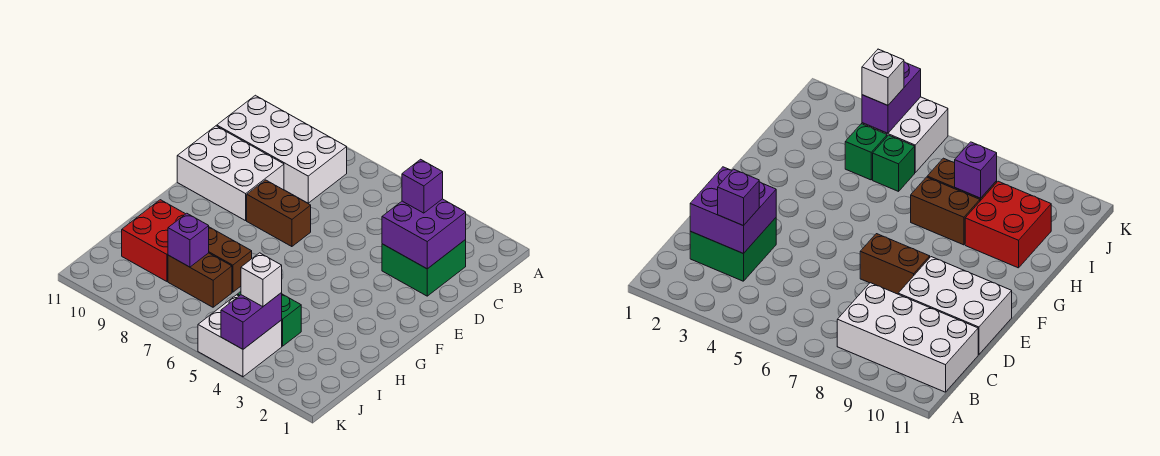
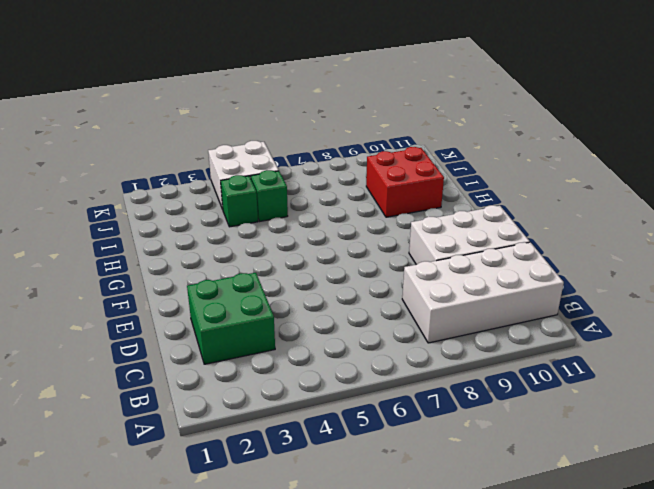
none -> brown brick E7:E8 level 1
none -> brown brick H7:H8 level 1
none -> brown brick I7:I8 level 1

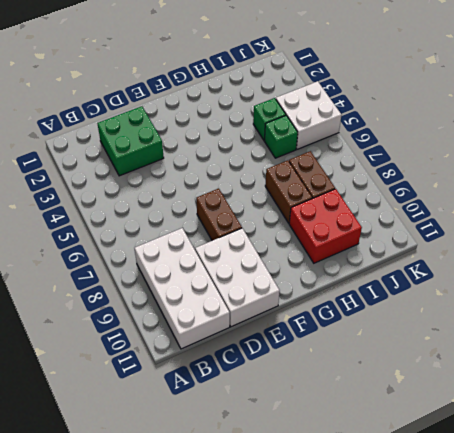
none -> purple brick C2:D3 level 2
none -> purple brick I8 level 2
none -> purple brick J4:K4 level 2

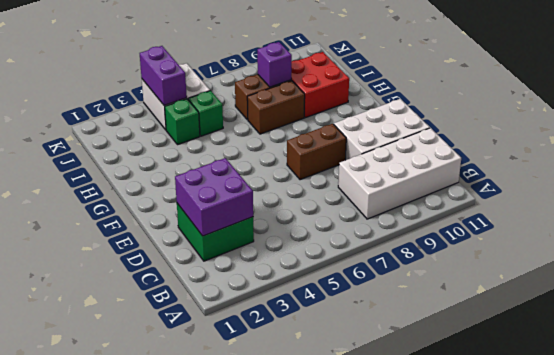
none -> purple brick C3 level 3
none -> white brick J4 level 3

